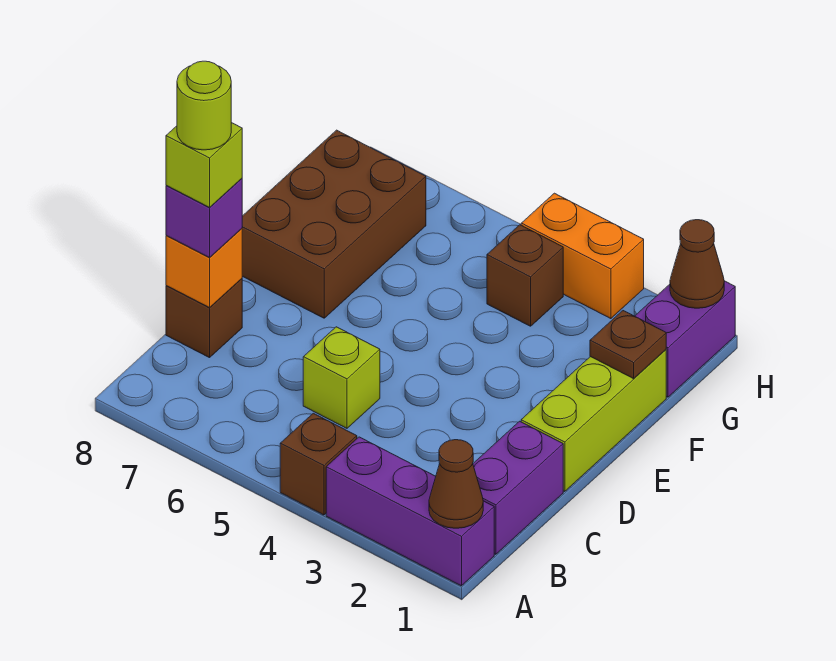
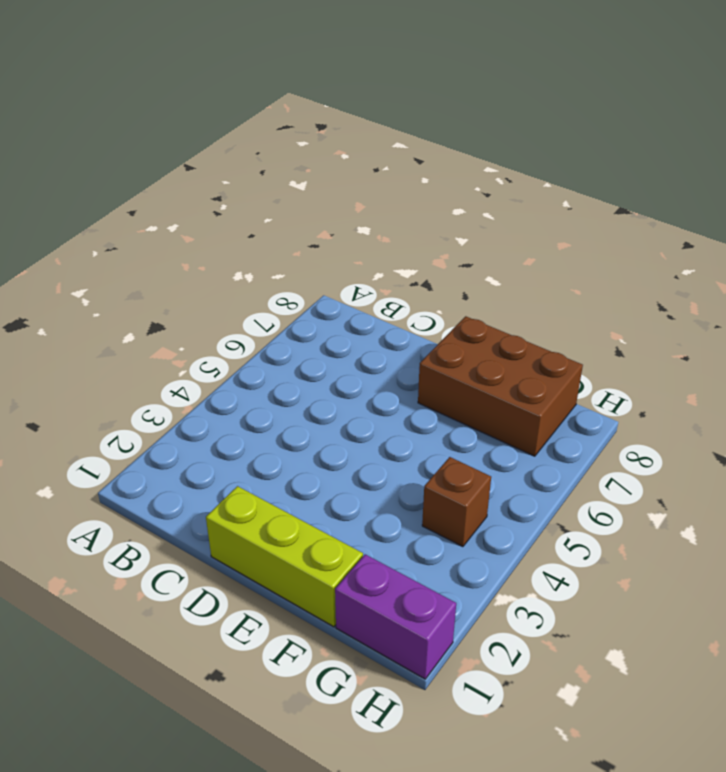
none -> purple brick A1:A3 level 1
none -> brown brick A4 level 1
none -> purple brick B1:C1 level 1

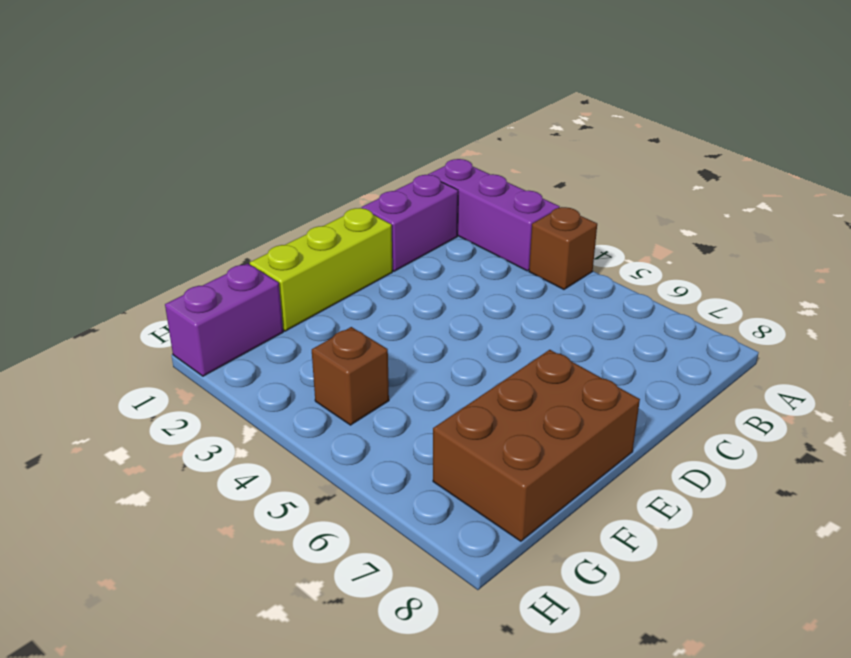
none -> lime brick C5 level 1
none -> brown brick C8 level 1
none -> orange brick H3:H4 level 1

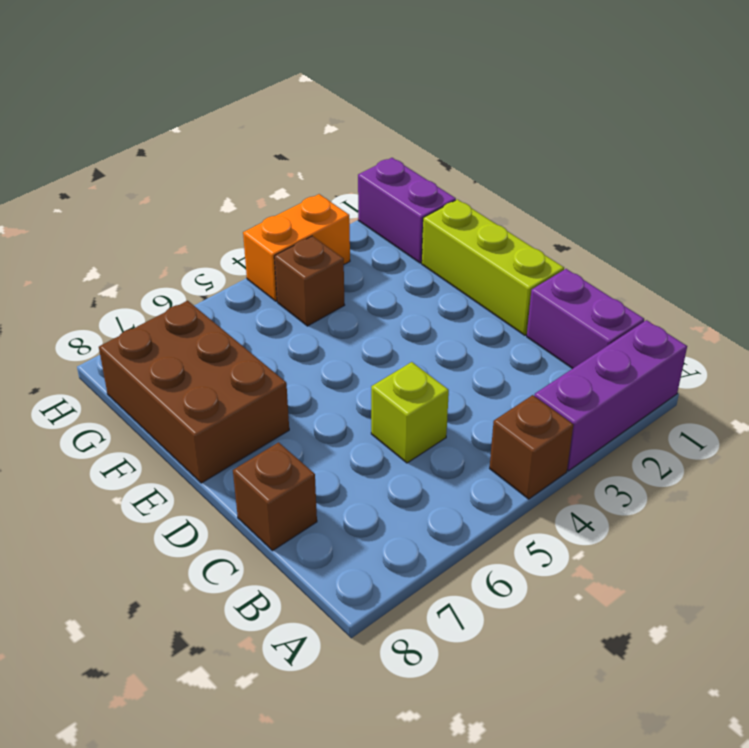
none -> brown cone A1 level 2
none -> orange brick C8 level 2
none -> brown plate F1 level 2

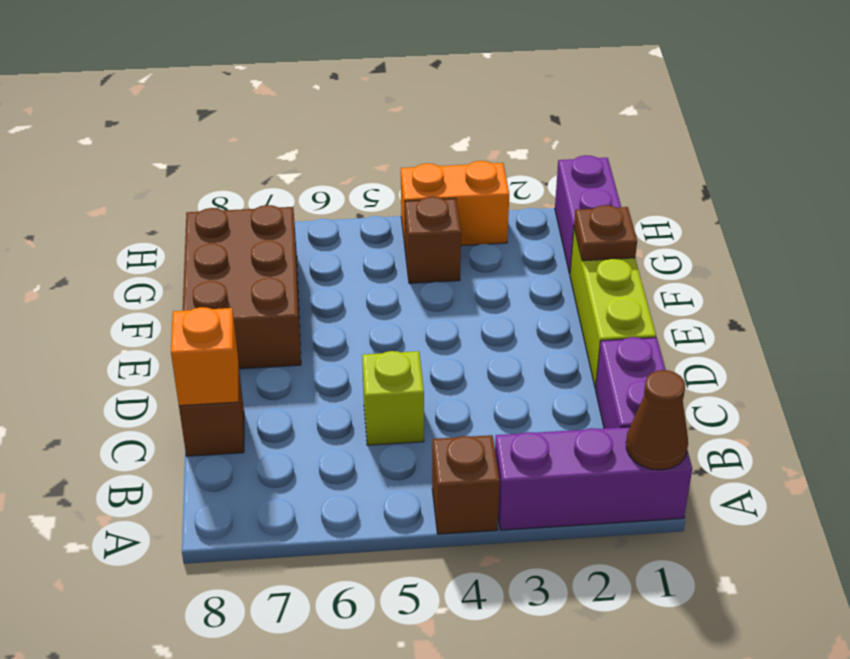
none -> brown cone H1 level 2
none -> purple brick C8 level 3
none -> lime brick C8 level 4

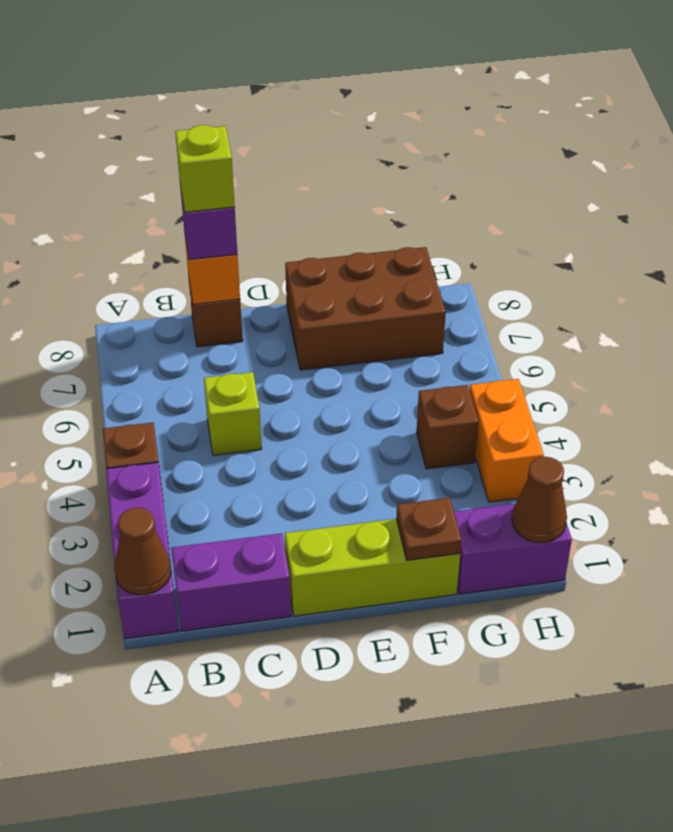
none -> lime round brick C8 level 5

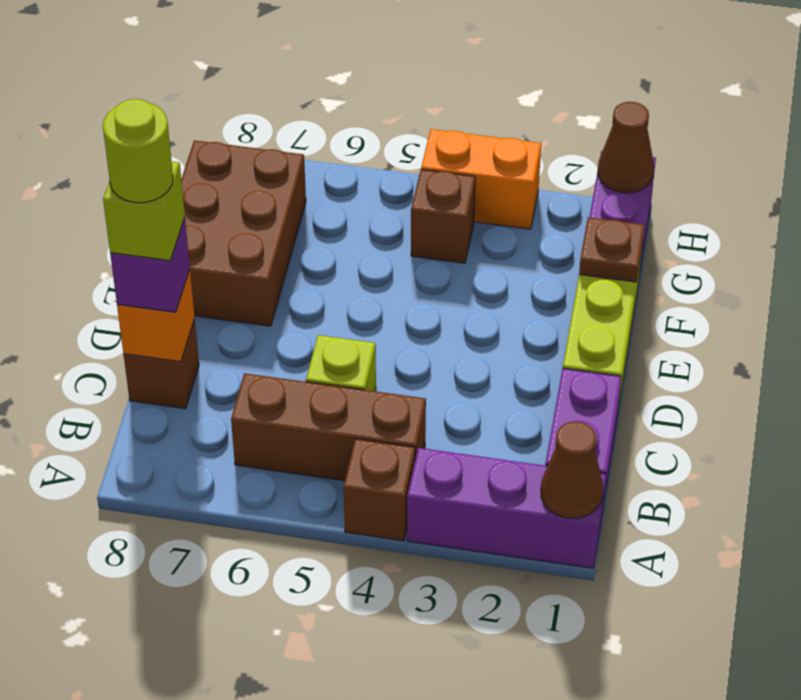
brown brick B4:B6 level 1 -> none

